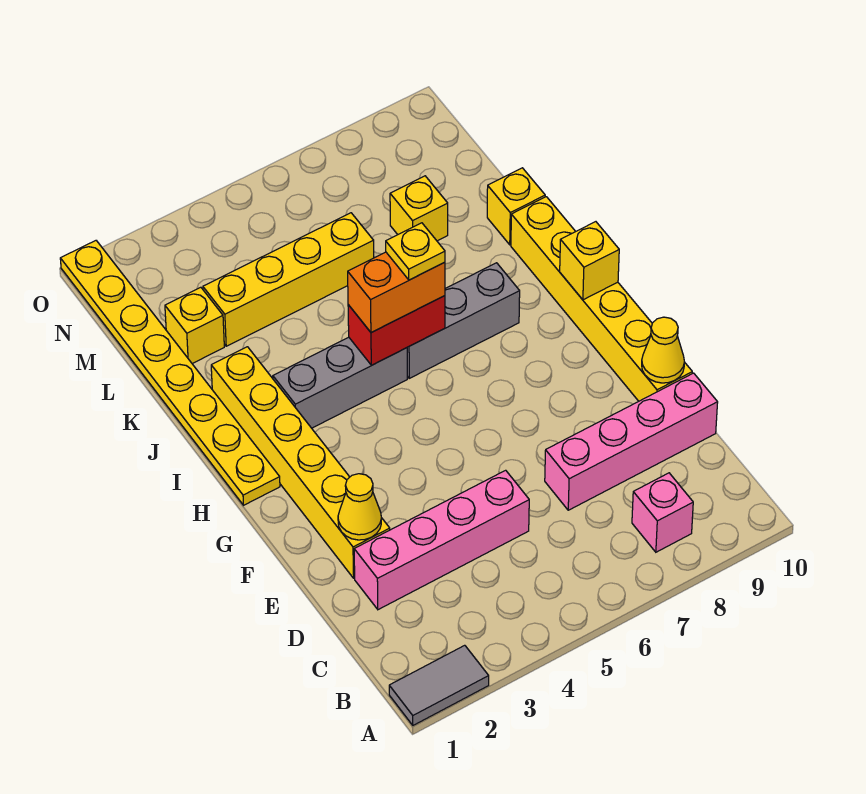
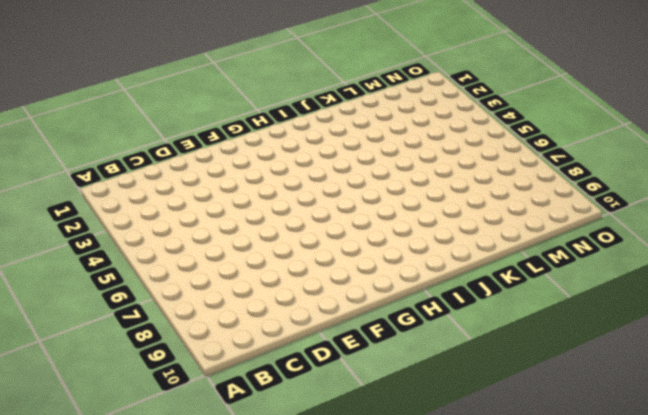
none -> grey tile A1:A2 level 1
none -> pink brick B8 level 1
none -> pink brick D2:D5 level 1

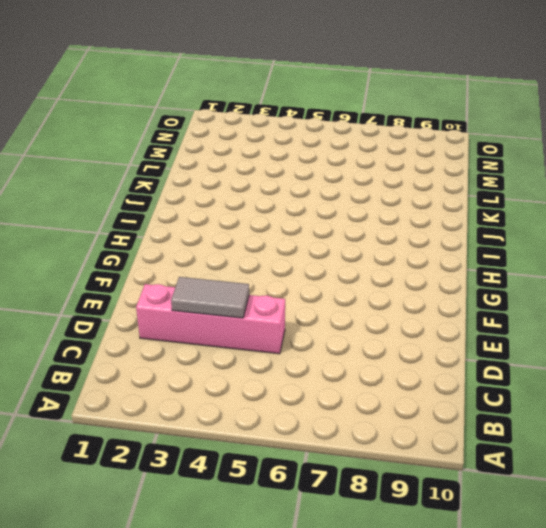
grey tile D3:D4 level 2 -> grey tile A1:A2 level 1
none -> pink brick B8 level 1
none -> pink brick D7:D10 level 1
none -> yellow brick E2:J2 level 1

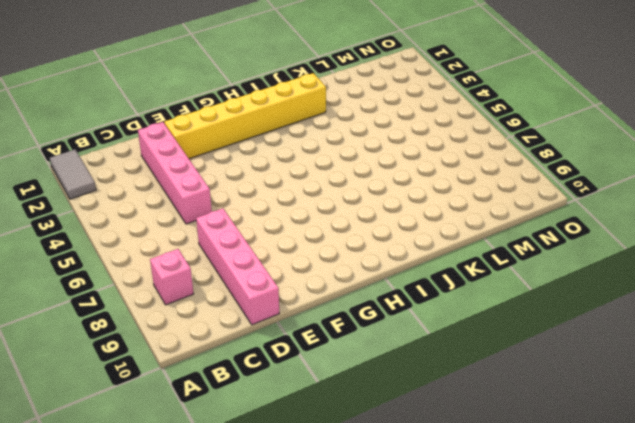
none -> yellow brick E10:J10 level 1
none -> yellow plate H1:O1 level 1
none -> grey brick I3:I5 level 1

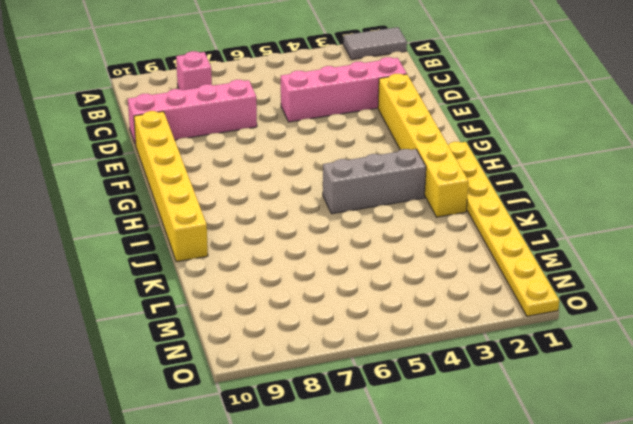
none -> grey brick I6:I8 level 1
none -> yellow brick K10 level 1
none -> yellow brick L2 level 1

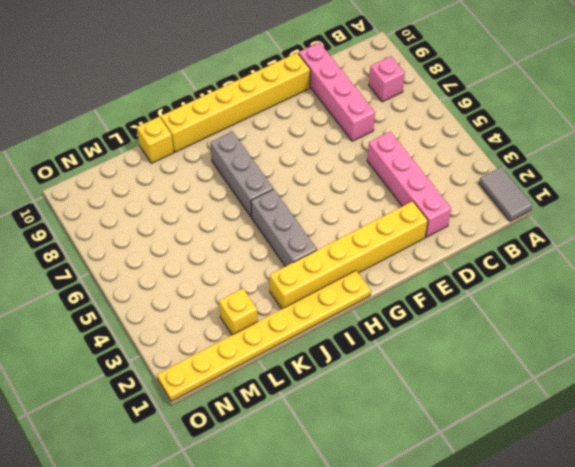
none -> yellow brick L3:L6 level 1
none -> yellow brick L8 level 1
none -> yellow cone E2 level 2

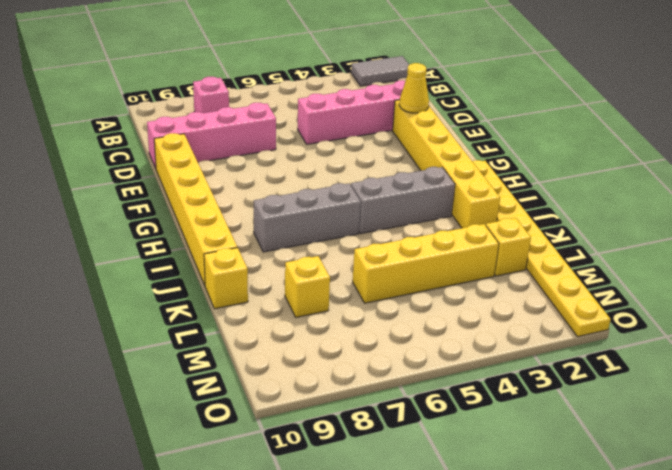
none -> yellow cone E10 level 2
none -> yellow brick H10 level 2
none -> red brick I5:I6 level 2

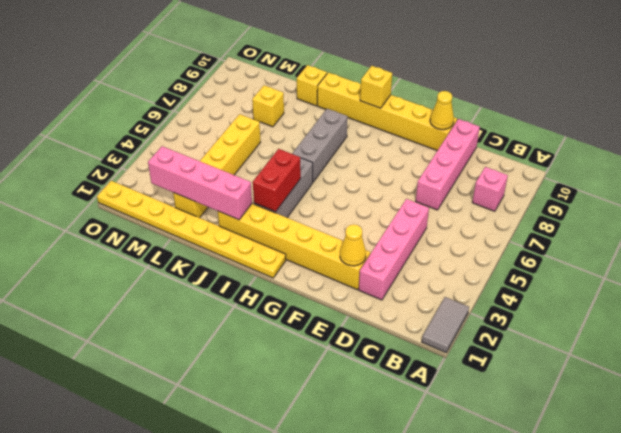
red brick I3:I4 level 2 -> red brick I5:I6 level 2
pink brick J2:M2 level 2 -> none
none -> orange brick I5:I6 level 3
none -> yellow plate I6 level 4

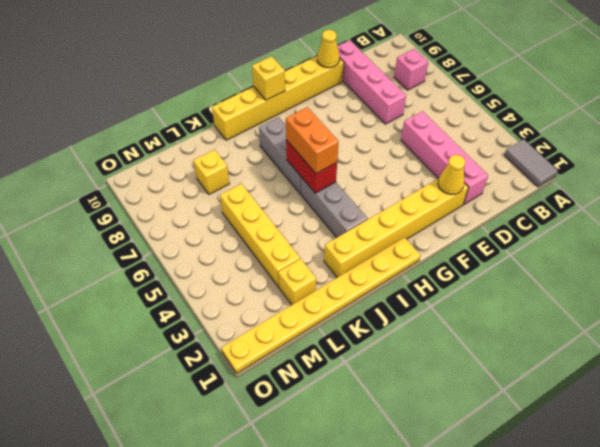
none -> yellow brick K10 level 1
none -> yellow plate I6 level 4

